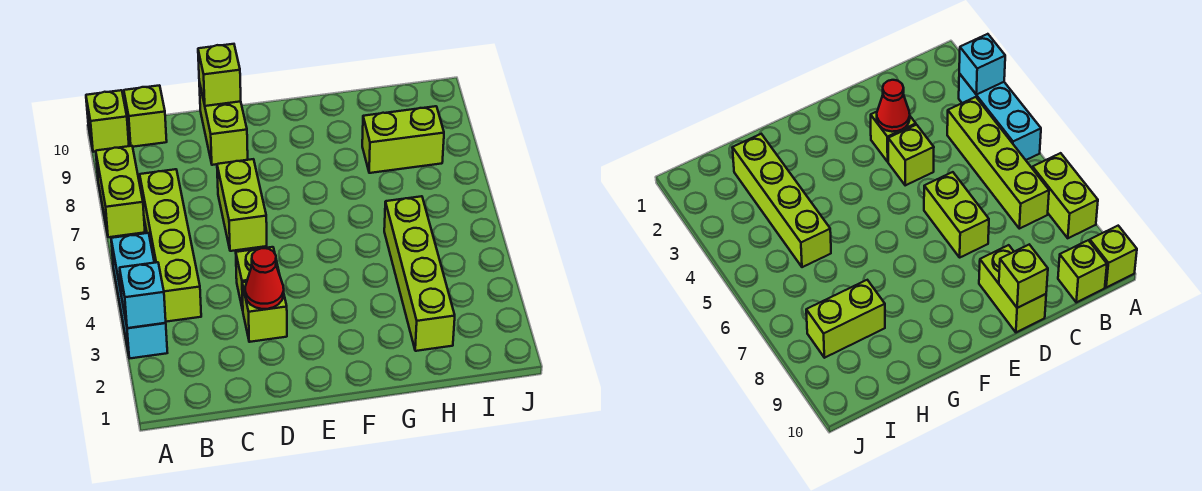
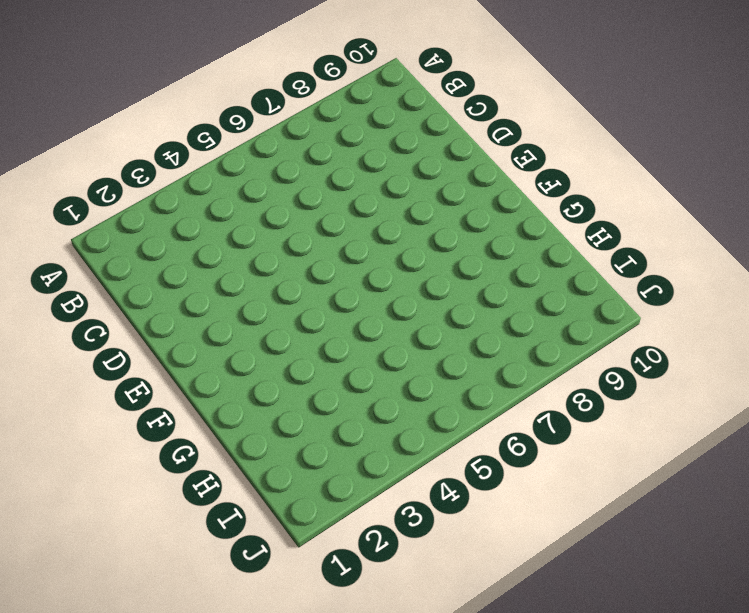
none -> cyan brick A3:A5 level 1
none -> lime brick A7:A8 level 1
none -> lime brick A10 level 1

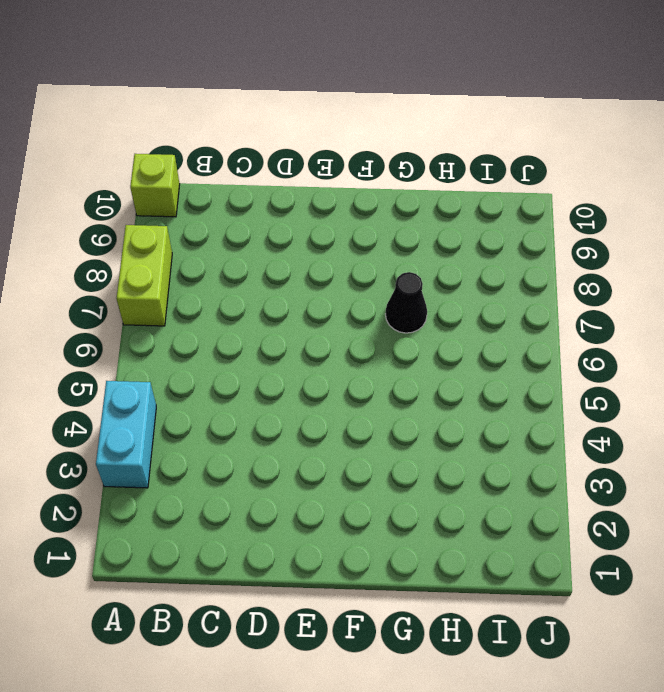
cyan brick A3:A4 level 1 -> cyan brick A3:A5 level 1
black cone G7 level 1 -> none
none -> lime brick B4:B7 level 1
none -> lime brick B10 level 1
none -> lime brick D3 level 1

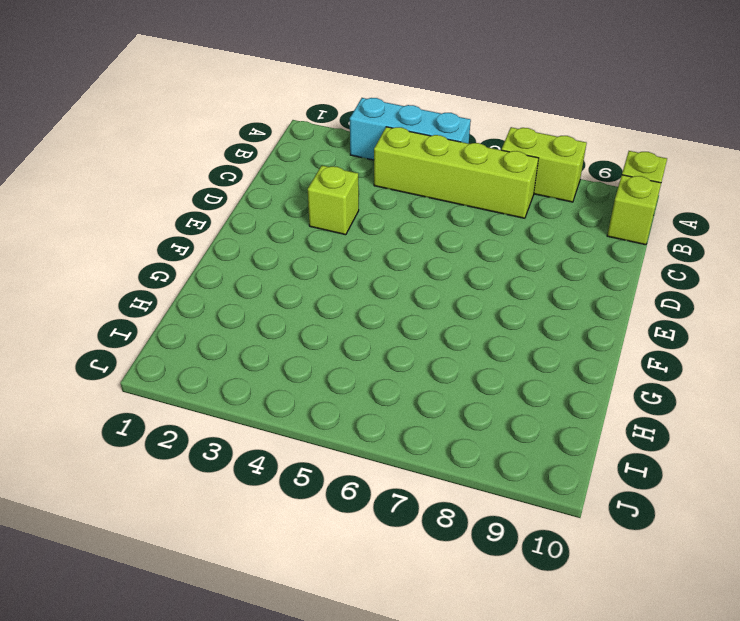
none -> lime brick D4 level 1
none -> lime brick D6:D7 level 1
none -> lime brick D9:D10 level 1

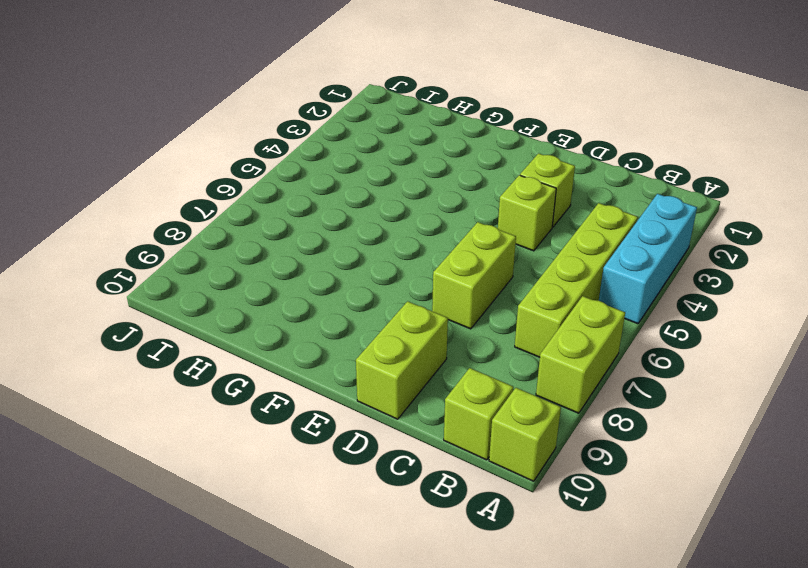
none -> lime brick H2:H5 level 1
none -> lime brick H8:I8 level 1
none -> cyan brick A3 level 2

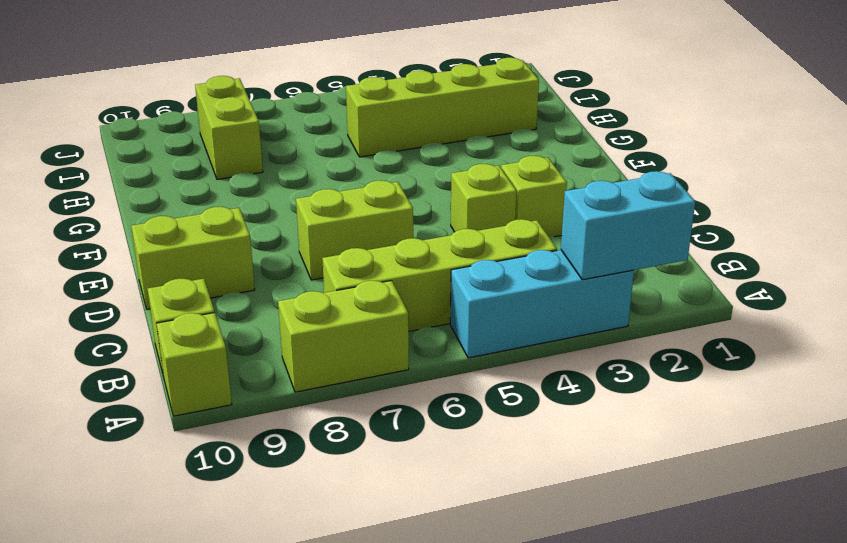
cyan brick A2:A3 level 2 -> cyan brick A3 level 2
none -> red cone D3 level 2
none -> lime brick D10 level 2

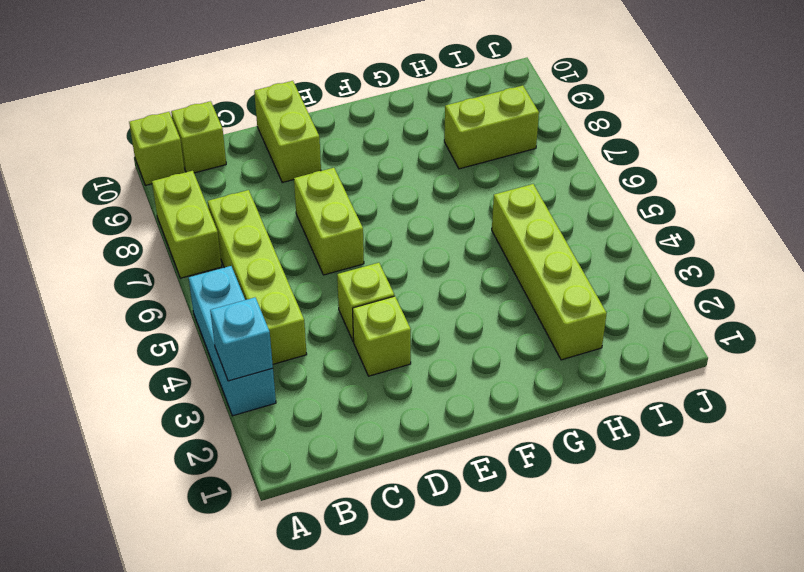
none -> red cone D3 level 2
none -> lime brick D10 level 2

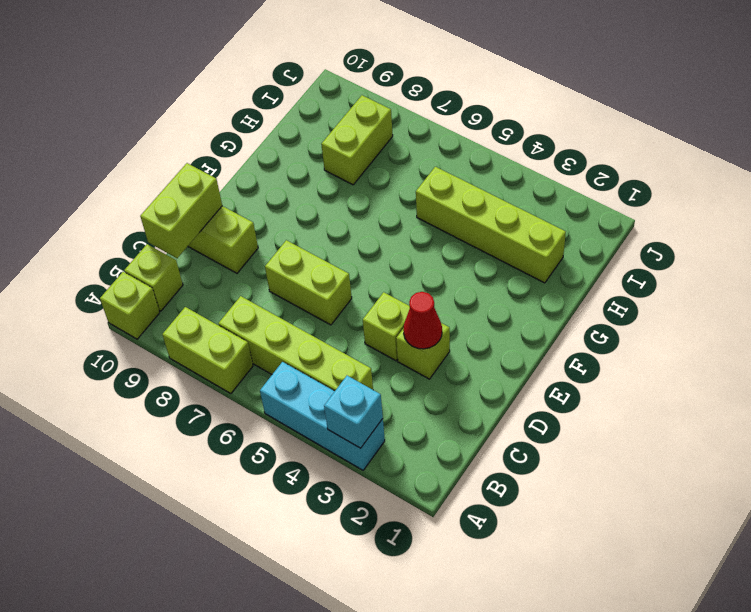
lime brick C10:D10 level 2 -> lime brick D10 level 2

